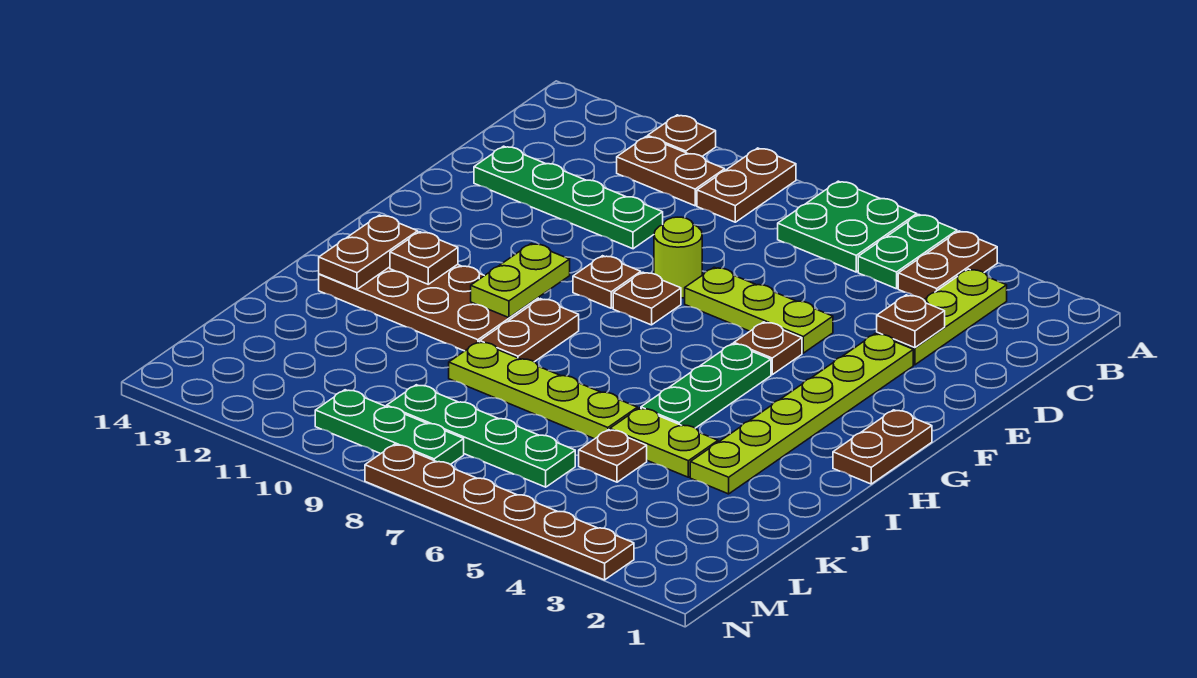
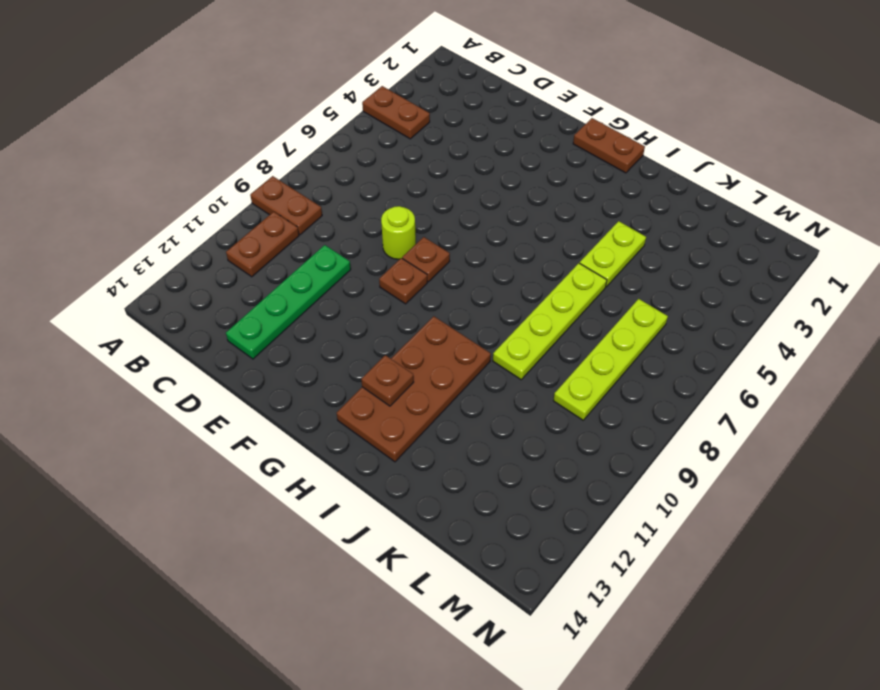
lime plate L6:L9 level 1 -> green plate L6:L9 level 1
none -> green plate A5:B5 level 1
none -> green plate A6:B7 level 1
none -> brown plate A11 level 1

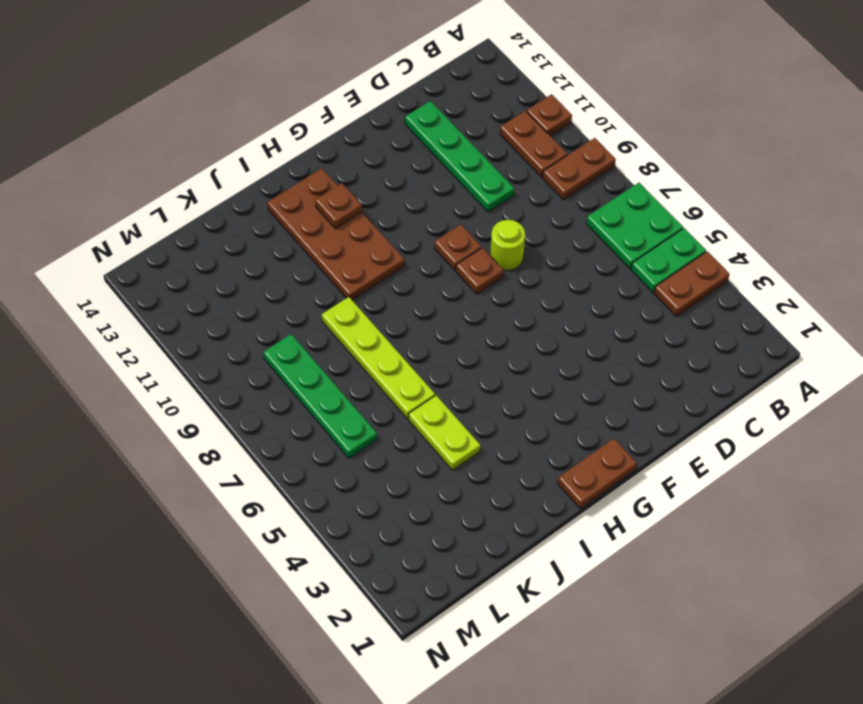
none -> lime plate B3:D3 level 1
none -> lime plate E3:J3 level 1
none -> lime plate E5:E7 level 1

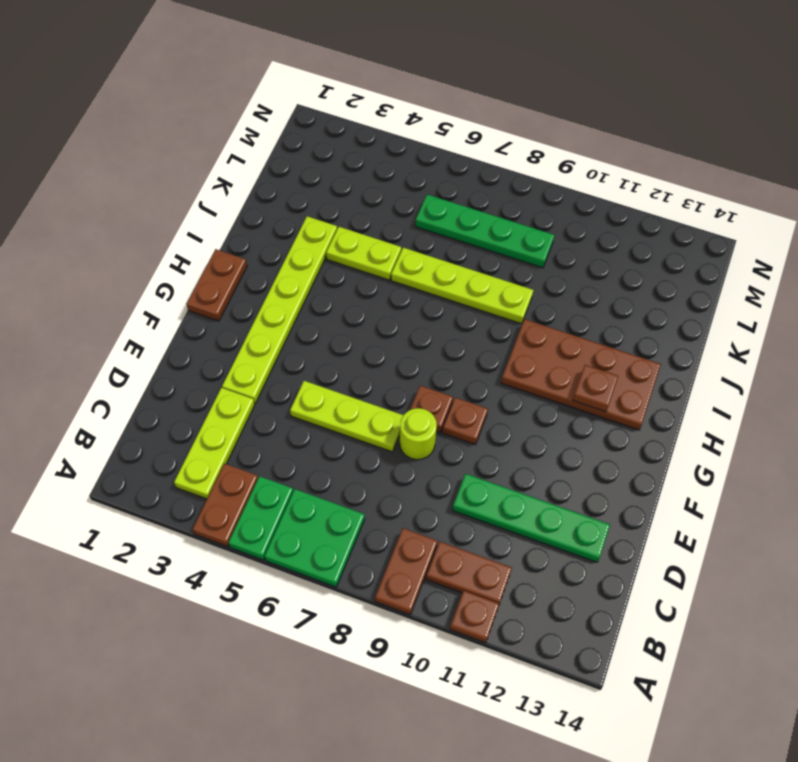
none -> brown plate F5 level 1
none -> green plate G5:I5 level 1
none -> brown plate H9:I9 level 1

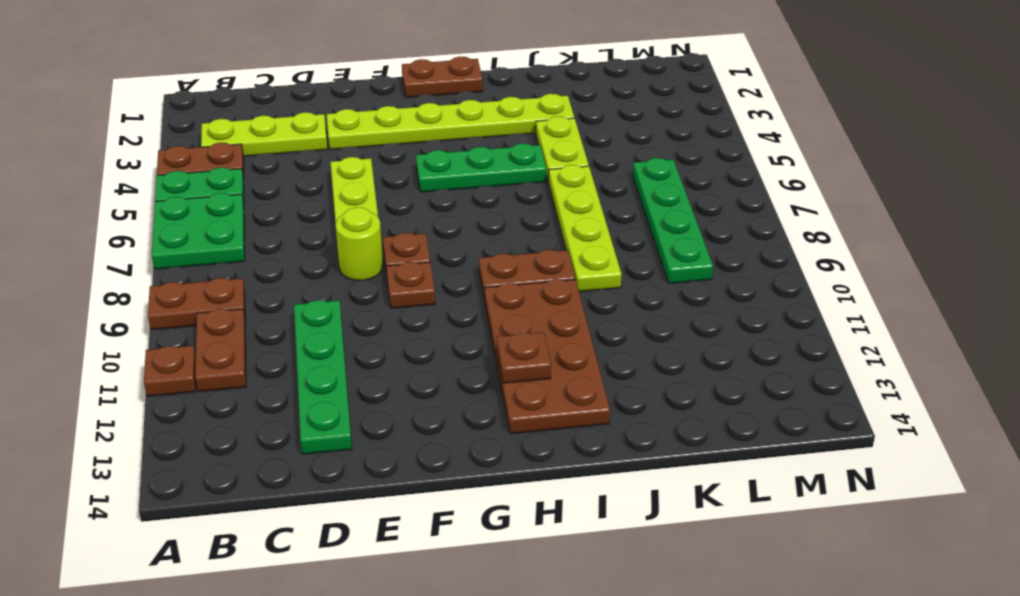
none -> brown plate F5 level 1
none -> brown plate K5 level 1
none -> green plate M8:M10 level 1

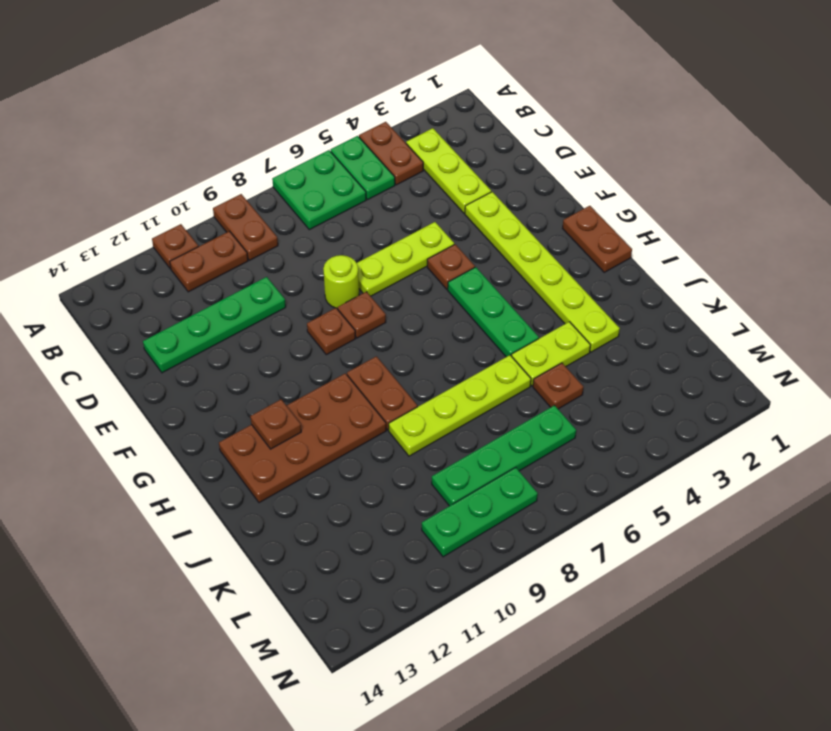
none -> brown plate N3:N8 level 1
none -> brown plate D3 level 2
none -> lime plate G10:H10 level 2

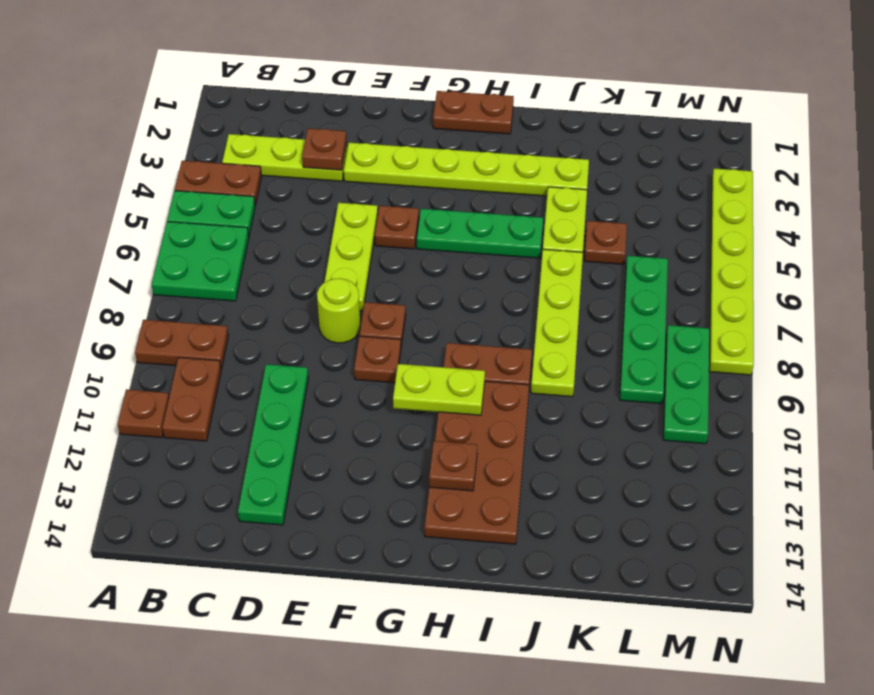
lime plate N3:N8 level 1 -> brown plate N3:N8 level 1
none -> brown plate H13:I13 level 2

